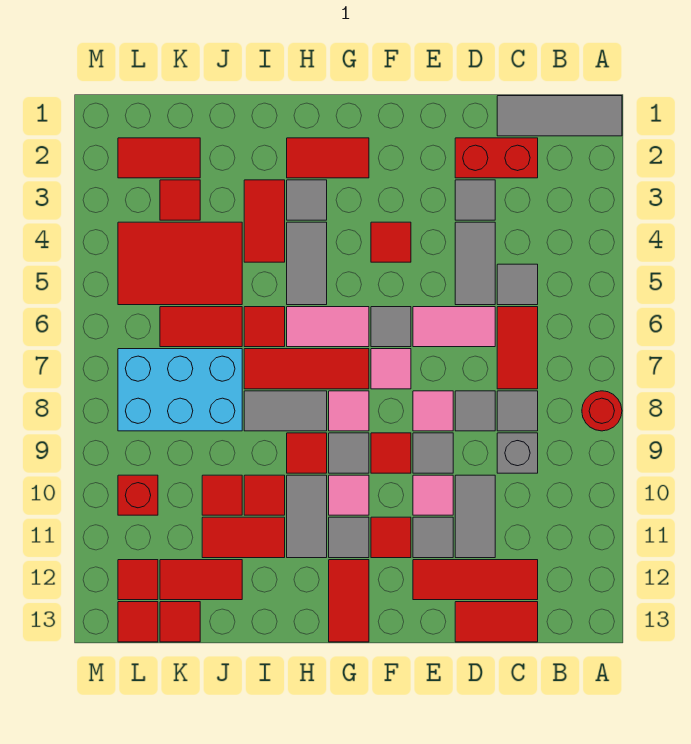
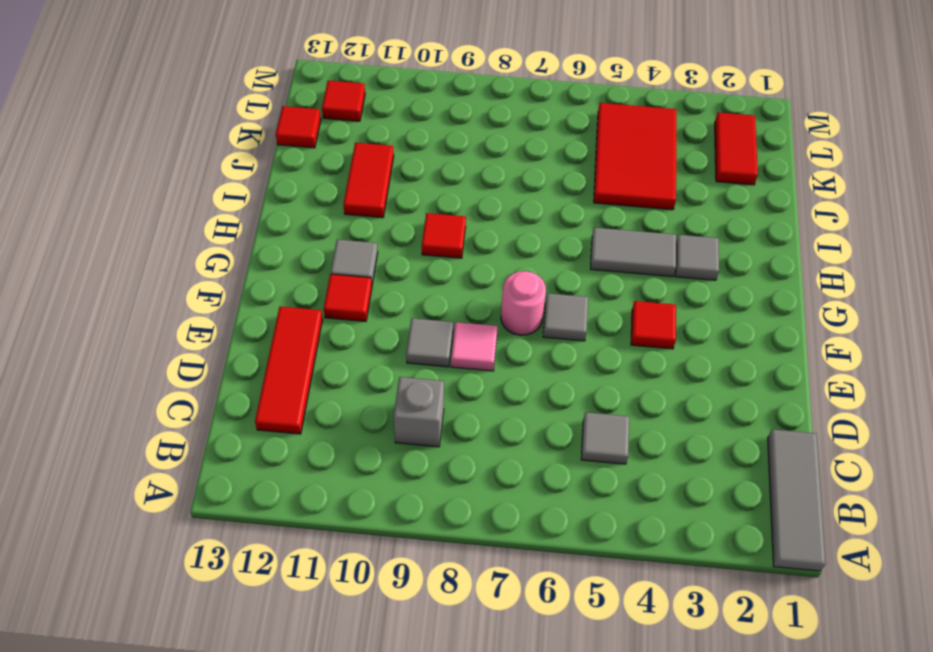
pink round brick F7 level 1 -> pink tile F7 level 1
none -> red round brick A8 level 1
none -> red brick C2:D2 level 1
none -> red tile C6:C7 level 1
none -> grey tile C8 level 1

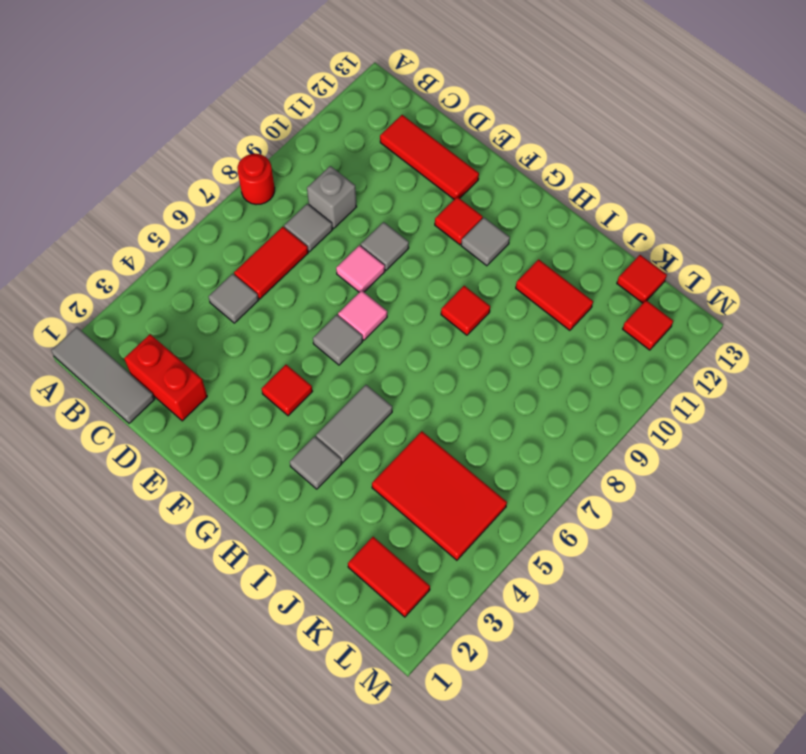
none -> red tile C13:D13 level 1
none -> grey tile D3 level 1
none -> grey tile D4:D5 level 1
none -> pink tile D6:E6 level 1

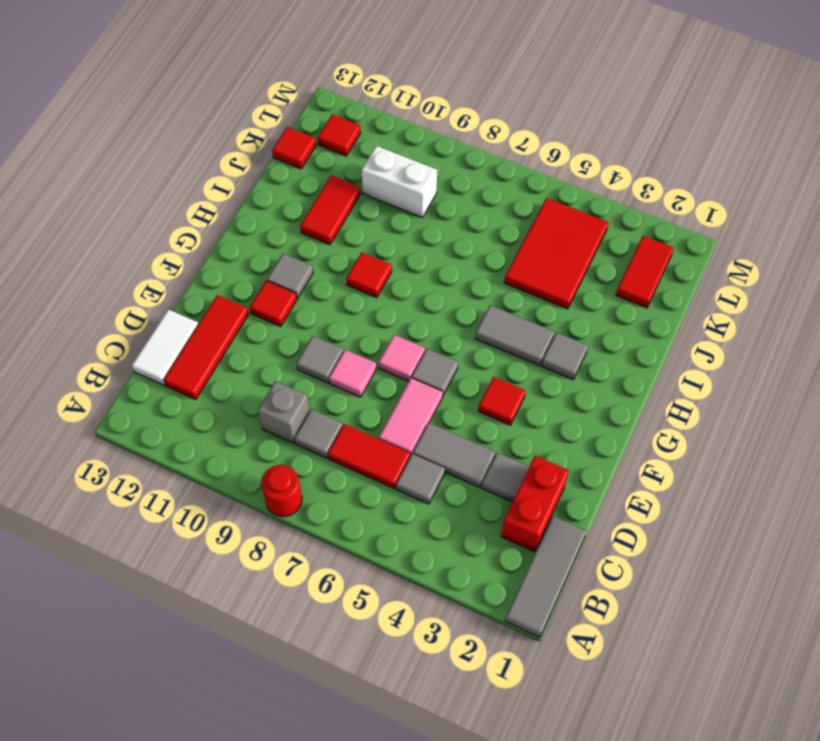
white tile C13:D13 level 1 -> red tile C13:D13 level 1
white brick K9:K10 level 1 -> none
none -> grey tile D8 level 1
none -> grey tile D10:D11 level 1
none -> pink tile E10 level 1
none -> grey tile E11 level 1

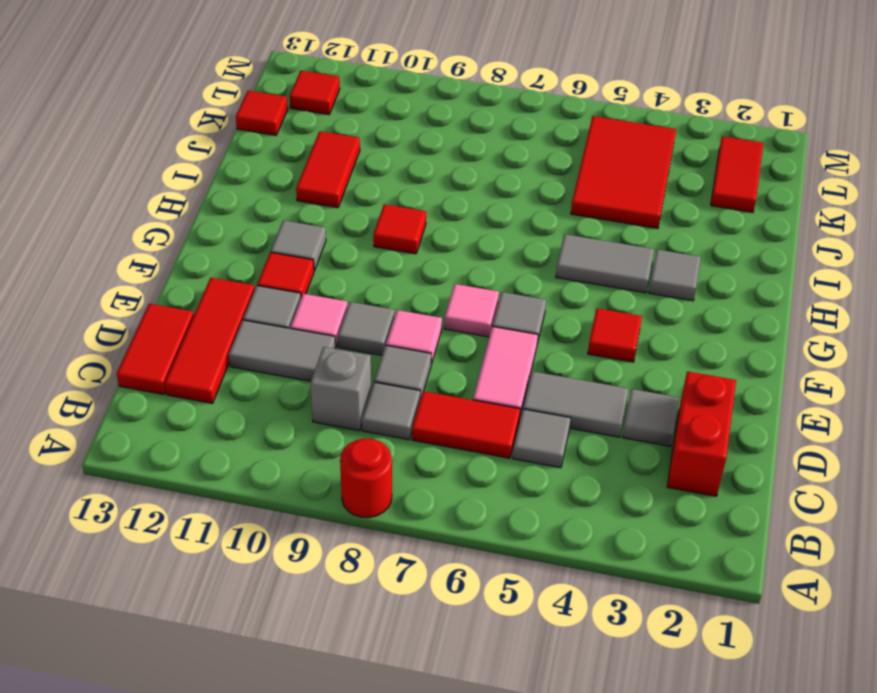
none -> grey tile A1:C1 level 1
none -> red tile F9 level 1
none -> red tile G2:H2 level 1
none -> pink tile G6:H6 level 1

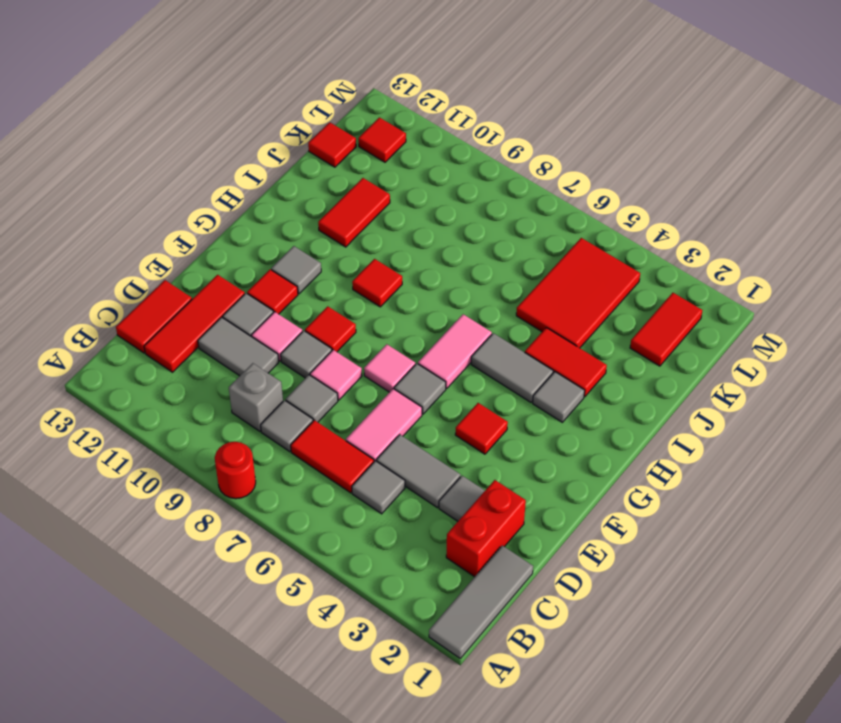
none -> red tile G2:H2 level 1
none -> red tile G7:I7 level 1
none -> pink tile G8 level 1
none -> grey tile G9 level 1

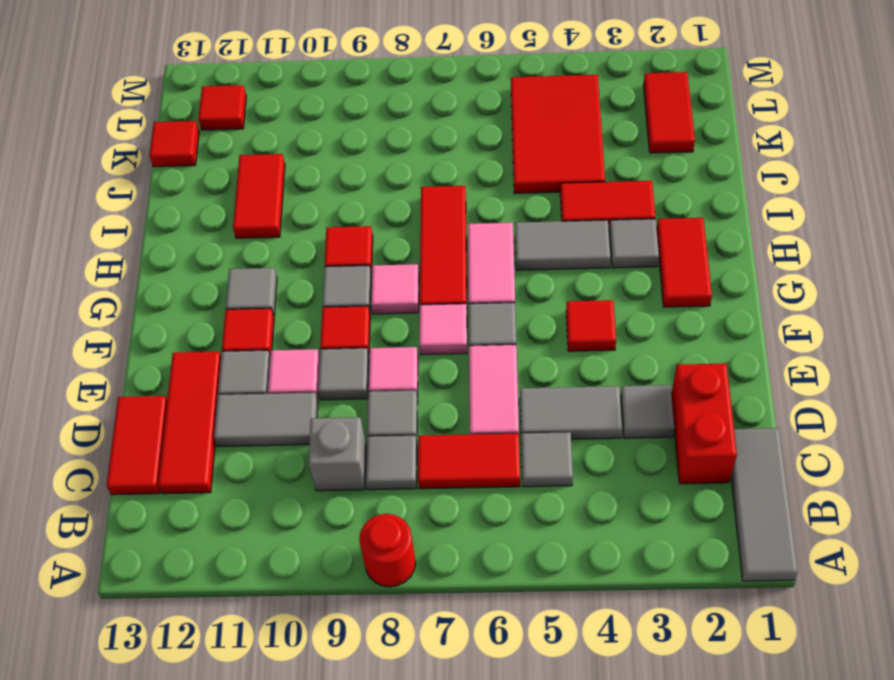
none -> pink tile G10 level 1
none -> red tile G12:G13 level 1
none -> grey tile H8:I8 level 1
none -> grey tile H10:H11 level 1

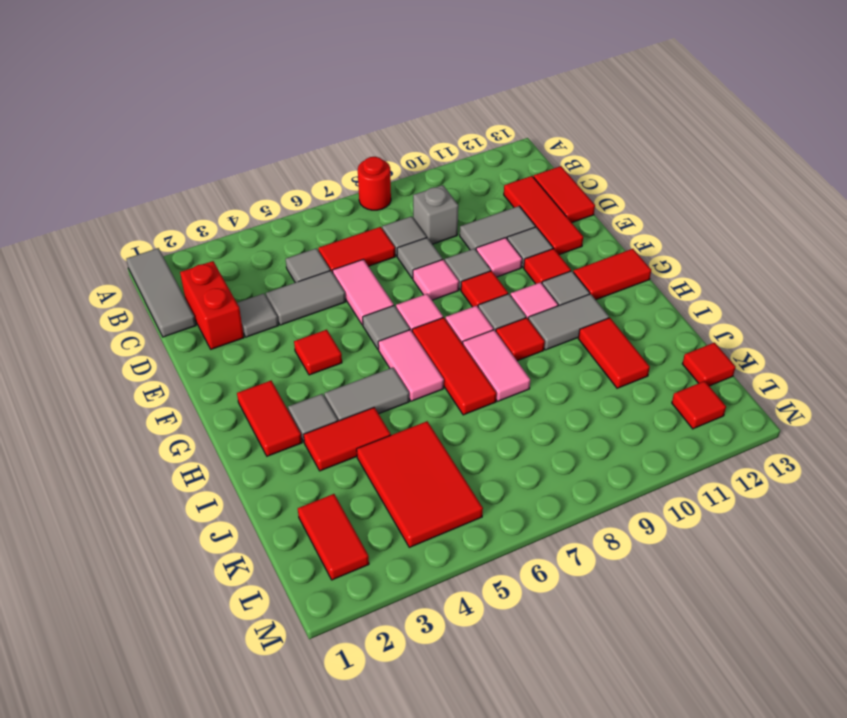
pink tile H8:I8 level 1 -> grey tile H8:I8 level 1
none -> red tile I6 level 1
none -> red tile I10 level 1
none -> red tile J6:K6 level 1
none -> cyan brick J7:L8 level 1

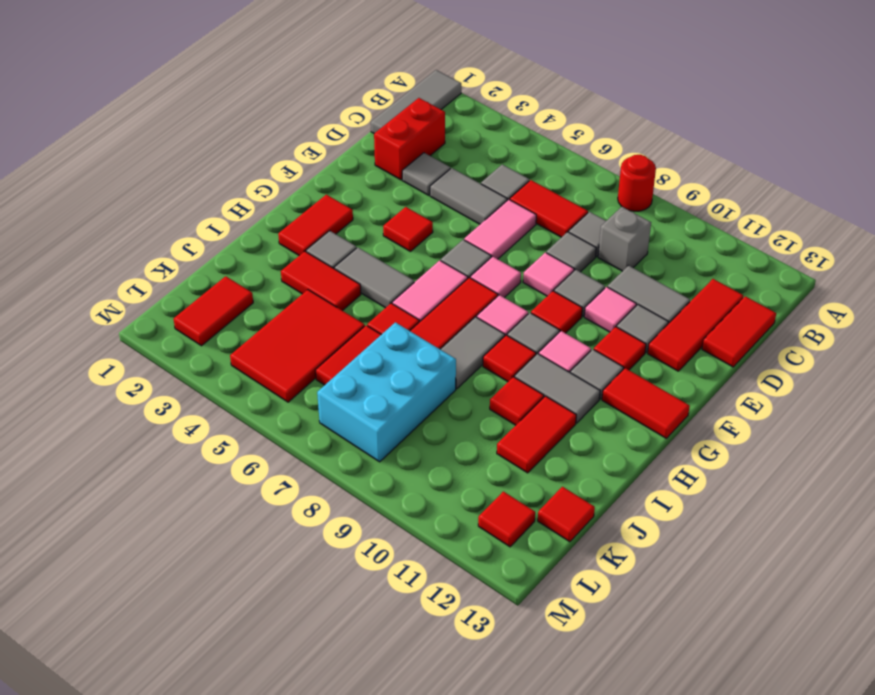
none -> red tile J10 level 1
none -> red tile J12:K12 level 1
none -> red tile K3 level 1
none -> red brick L10 level 1

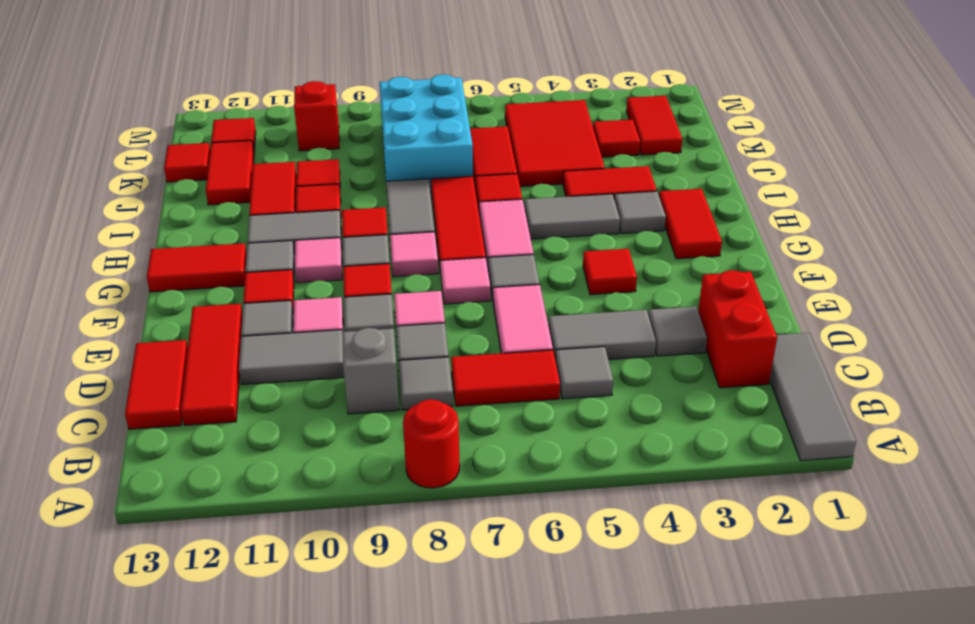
none -> red tile L13 level 1

